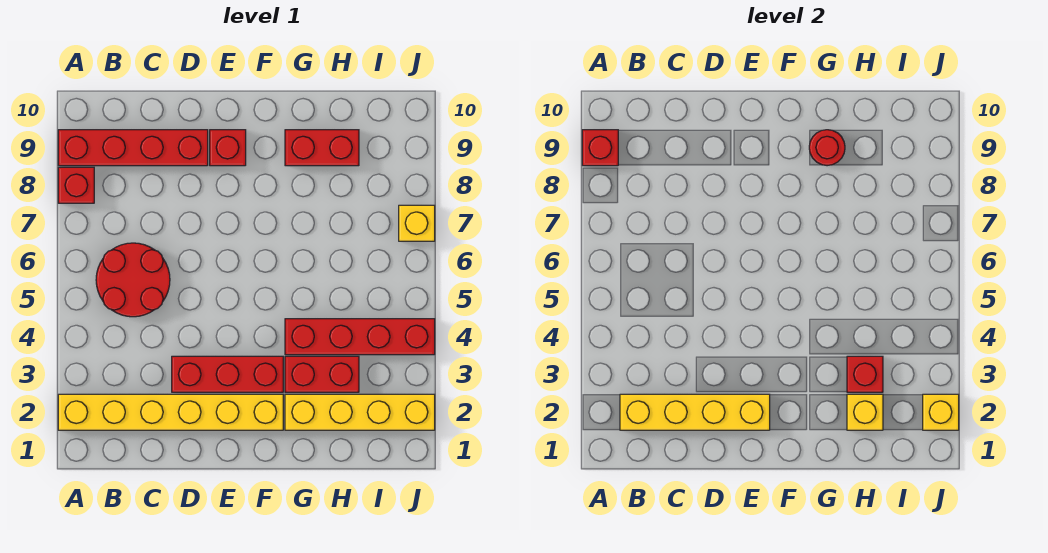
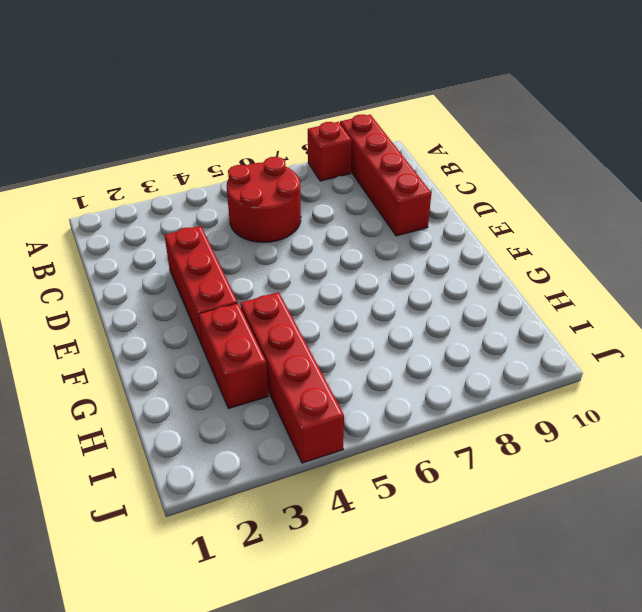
none -> yellow brick A2:F2 level 1
none -> red brick E9 level 1
none -> yellow brick G2:J2 level 1

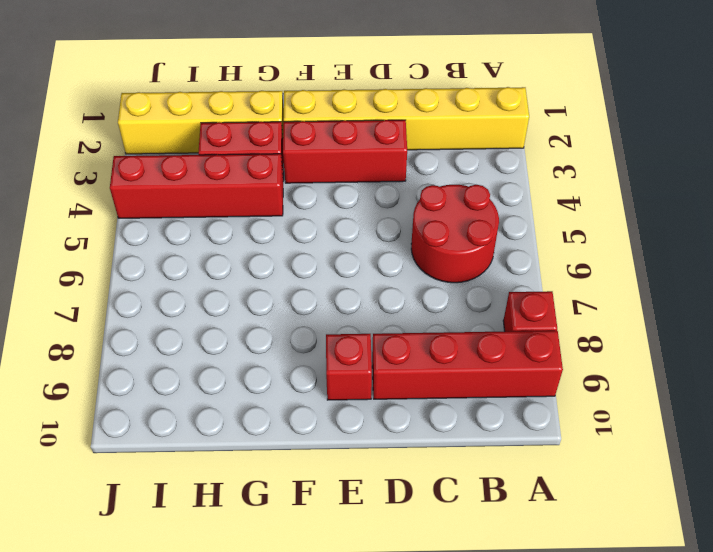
none -> red brick G9:H9 level 1
none -> yellow brick J7 level 1
none -> red brick A9 level 2

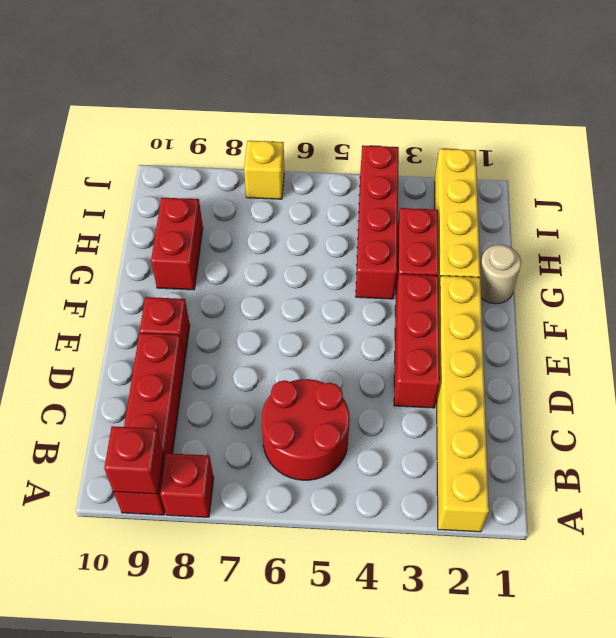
tan round brick G1 level 1 -> none
none -> yellow brick B2:E2 level 2
none -> red round brick G9 level 2
none -> yellow brick H2 level 2

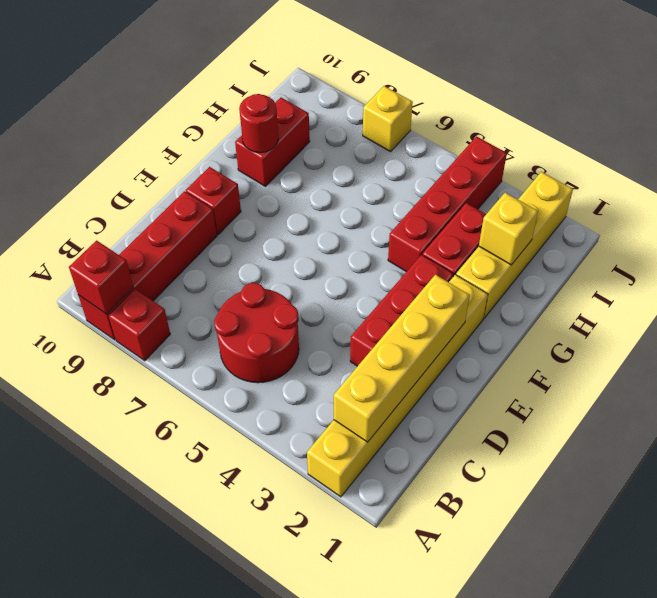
none -> red brick H3 level 2
none -> yellow brick J2 level 2

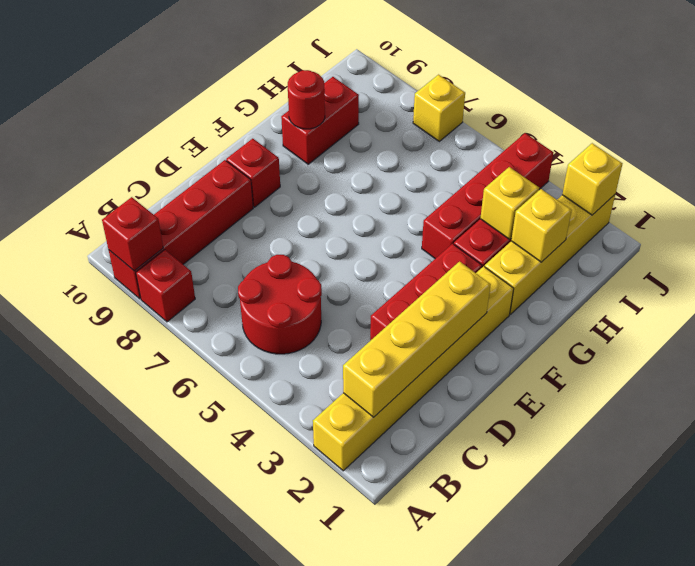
yellow brick H3 level 2 -> red brick H3 level 2

